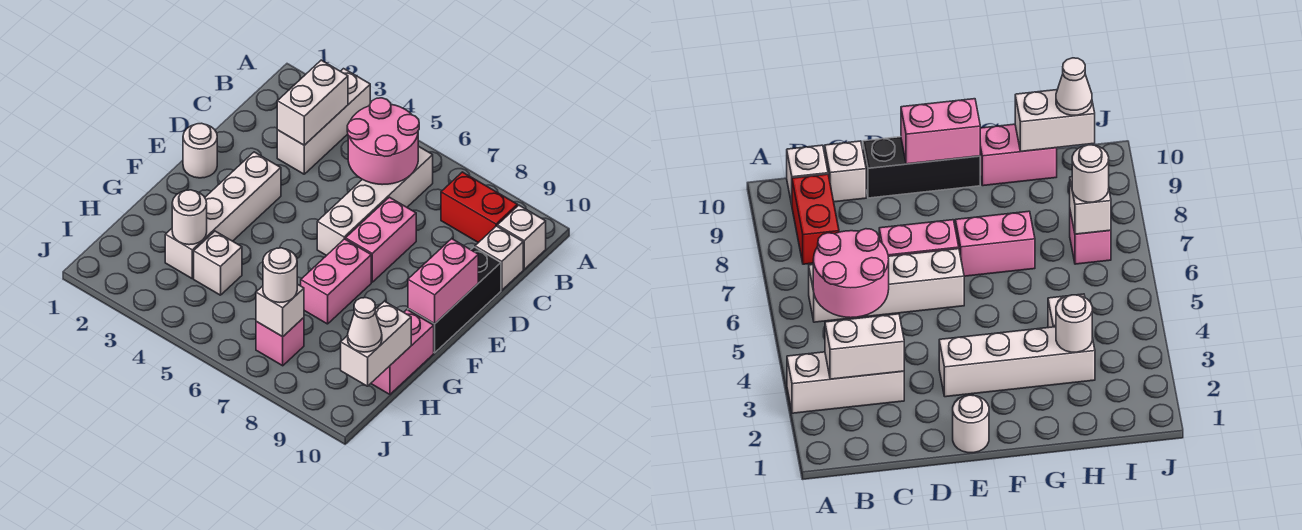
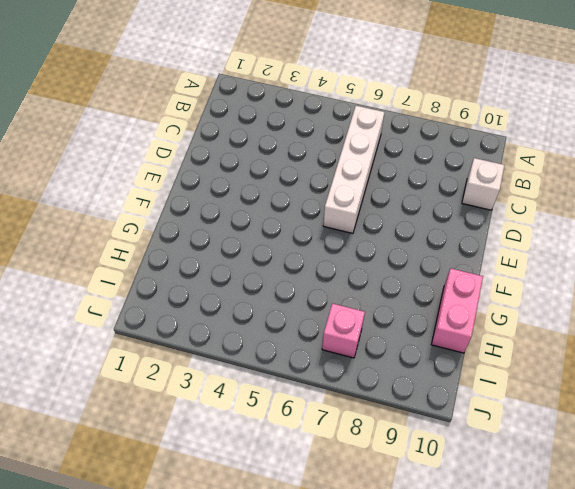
none -> white brick A3:C3 level 1
none -> red brick B8:B9 level 1
none -> white brick B10 level 1

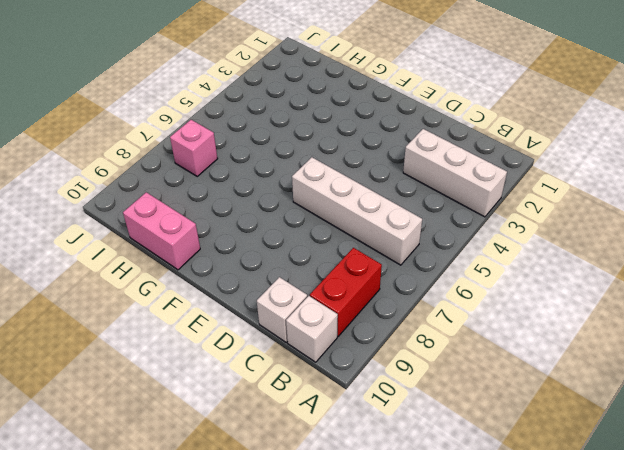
none -> pink brick D7:E7 level 1
none -> black brick D10:F10 level 1
none -> white round brick E1 level 1

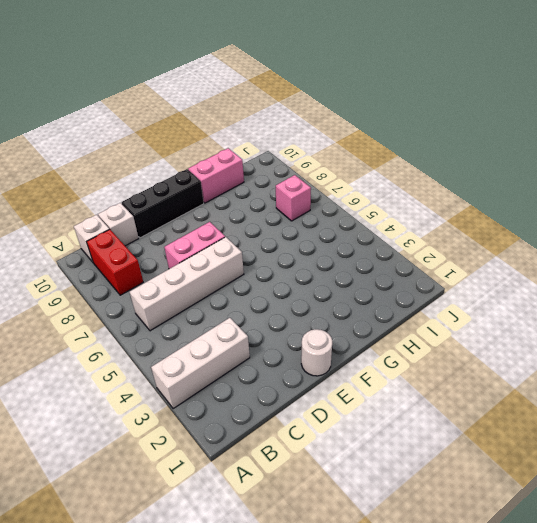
none -> white brick E3:H3 level 1
none -> pink brick F7:G7 level 1
none -> white brick H4 level 1

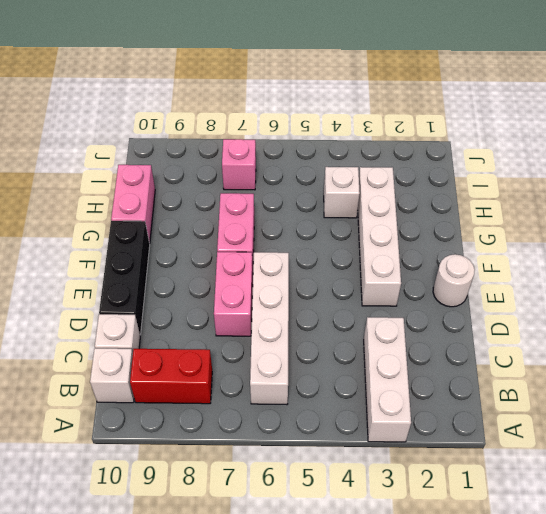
none -> white brick B3:C3 level 2
none -> pink round brick B5:C6 level 2
none -> pink brick E10:F10 level 2

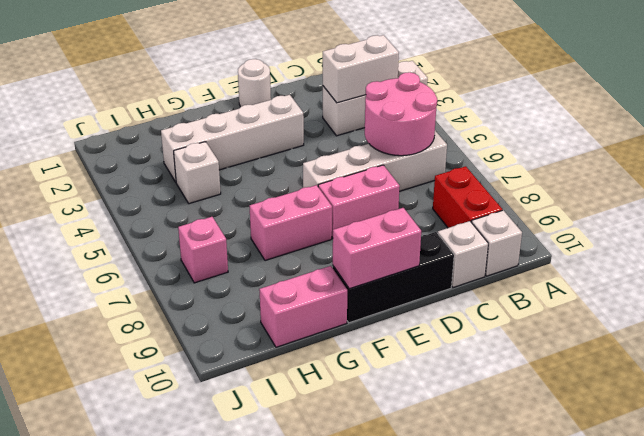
none -> white round brick H3 level 2
none -> white brick H10:I10 level 2
none -> white brick I7 level 2

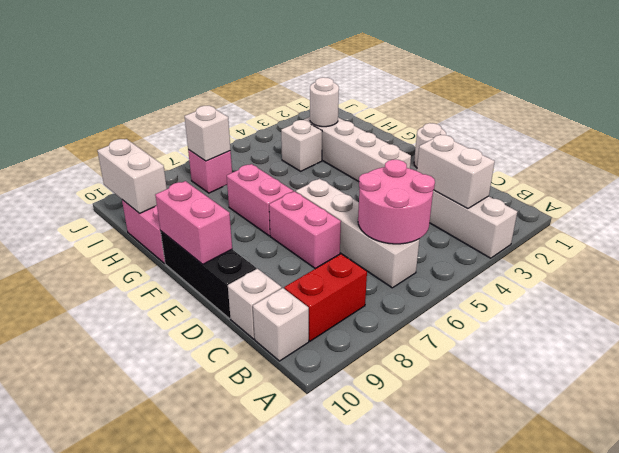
none -> white round brick I7 level 3
none -> white cone I10 level 3

